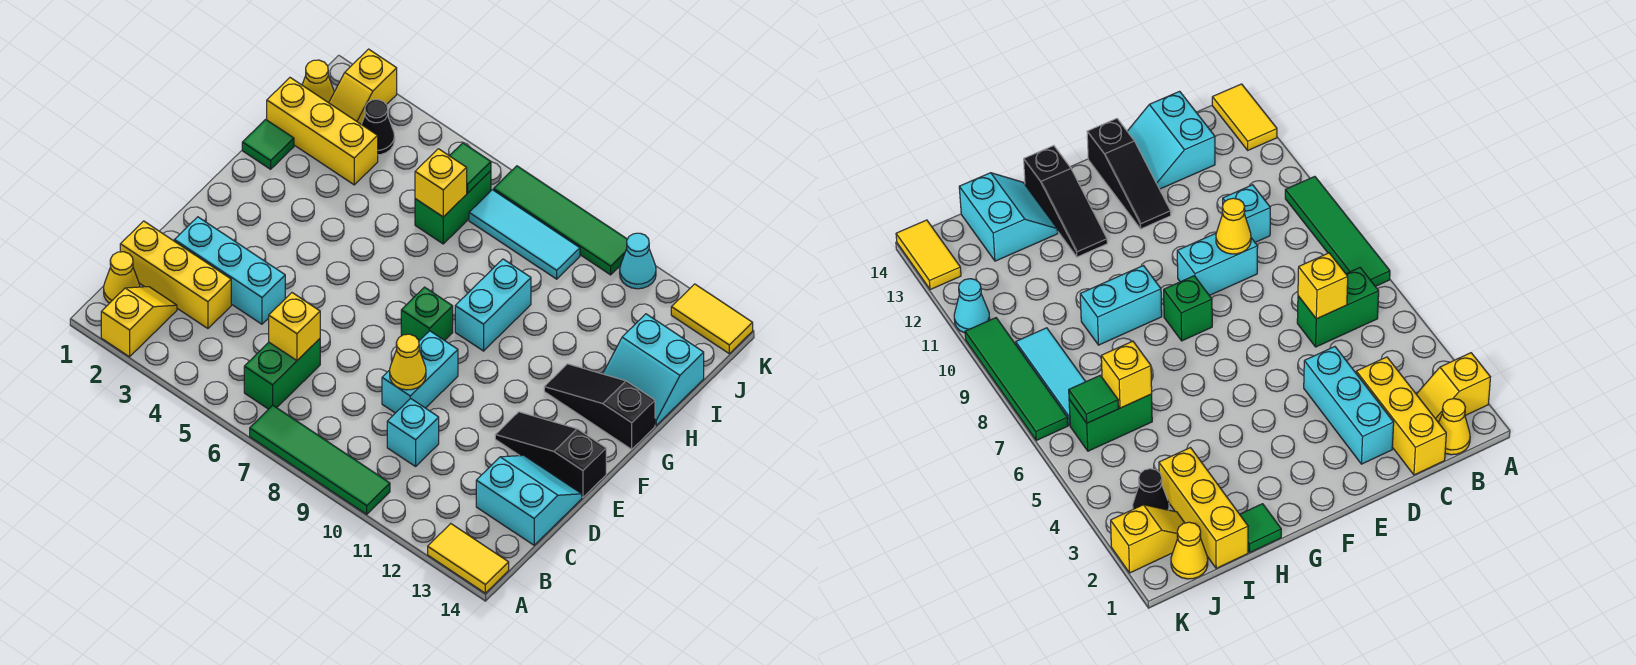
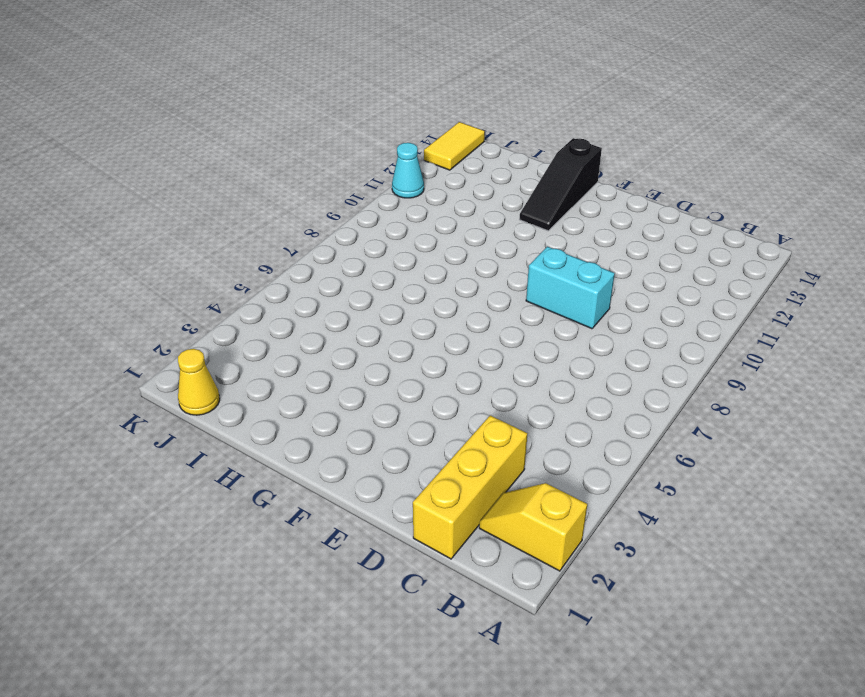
none -> green tile A7:A10 level 1
none -> yellow tile A13:A14 level 1
none -> yellow cone B1 level 1

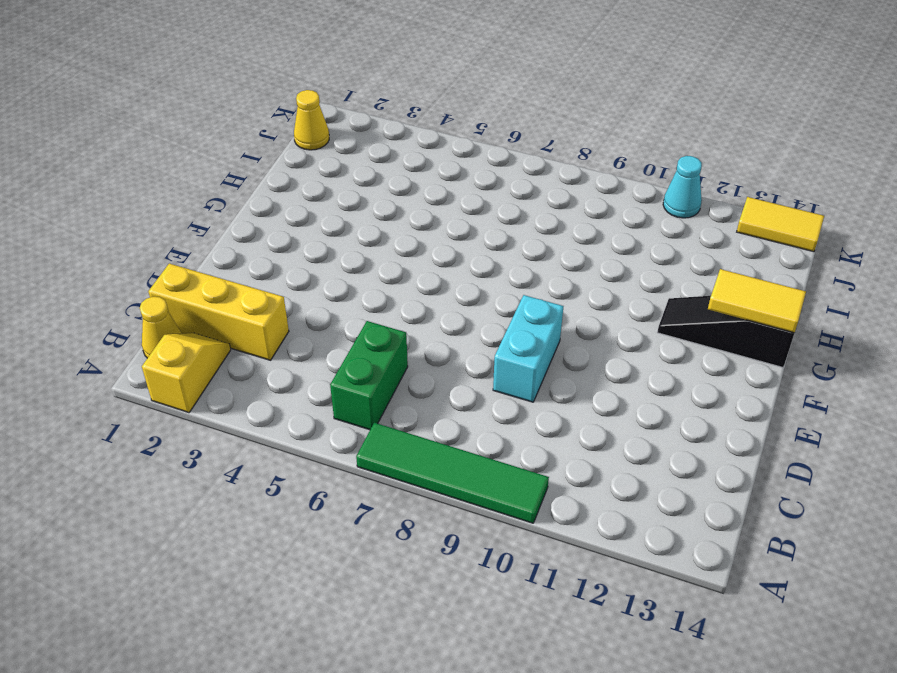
yellow tile G13:G14 level 2 -> yellow tile A13:A14 level 1
none -> cyan brick C10 level 1
none -> cyan slope C13:D14 level 1 top C
none -> cyan brick D2:D4 level 1

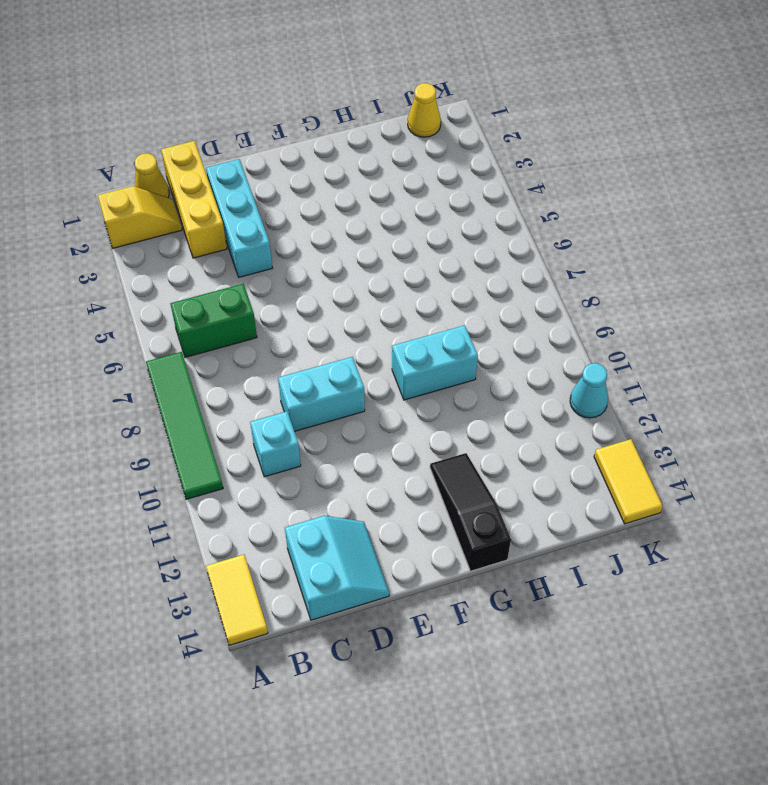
none -> black slope E12:E14 level 1 top 14
none -> green brick F8 level 1
none -> green tile H1 level 1

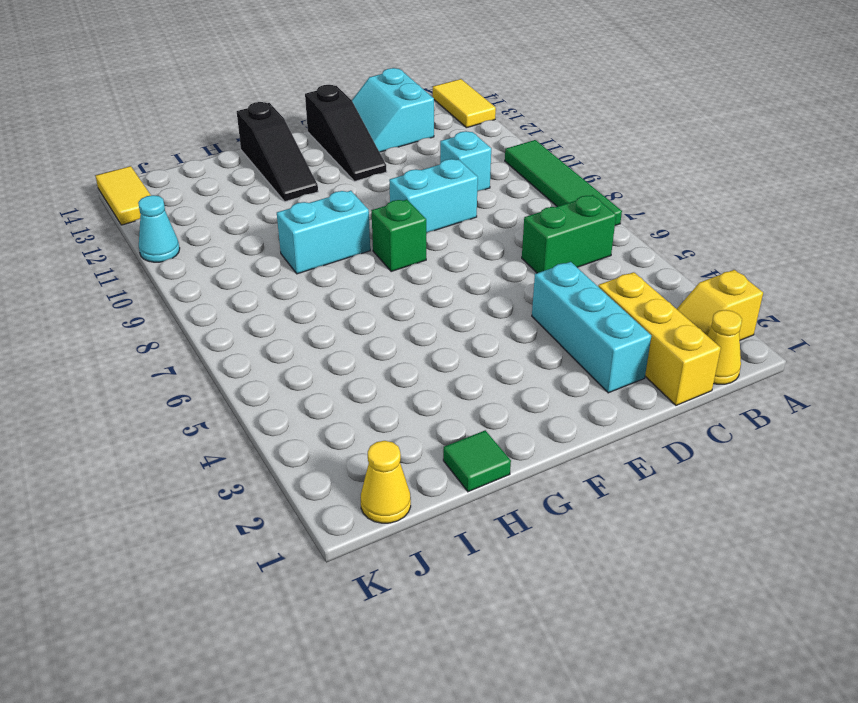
none -> cyan slope H13:I14 level 1 top I
none -> yellow brick I1:I3 level 1
none -> green brick I6:J6 level 1

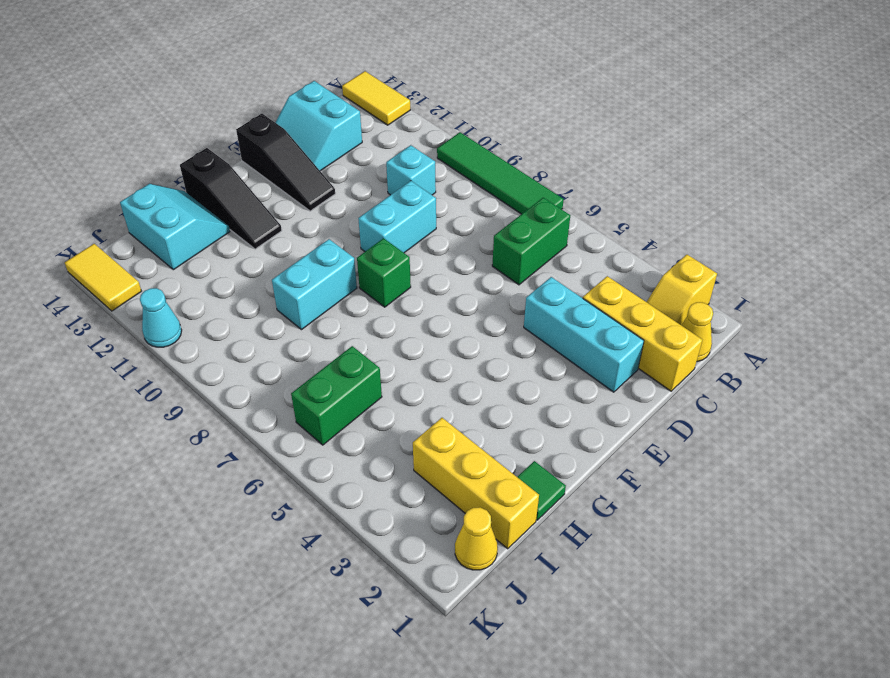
none -> yellow slope J2:K2 level 1 top K
none -> black cone J3 level 1
none -> cyan tile J7:J9 level 1

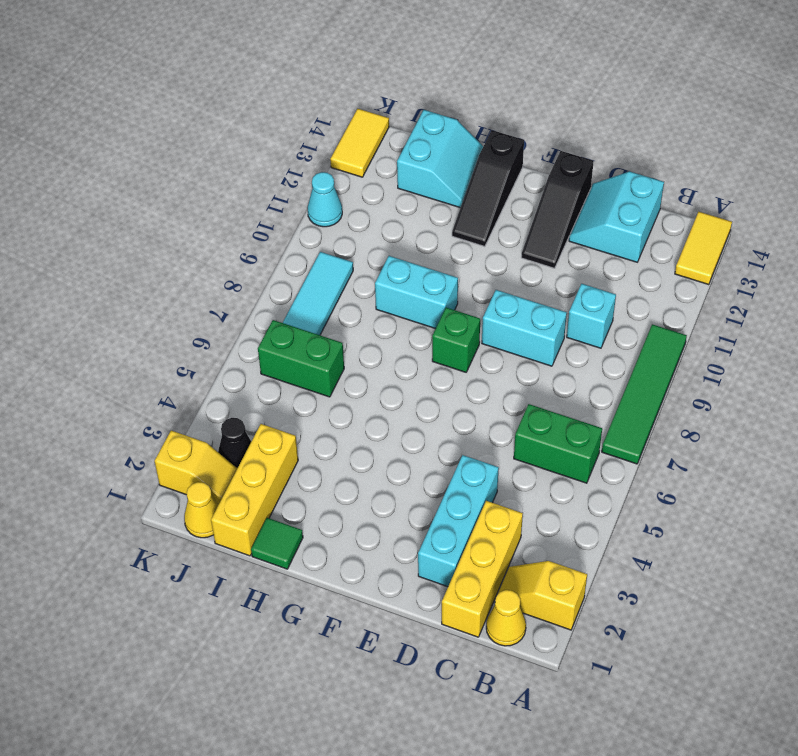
none -> green tile K7:K10 level 1
none -> yellow brick C6 level 2
none -> yellow cone D9 level 2

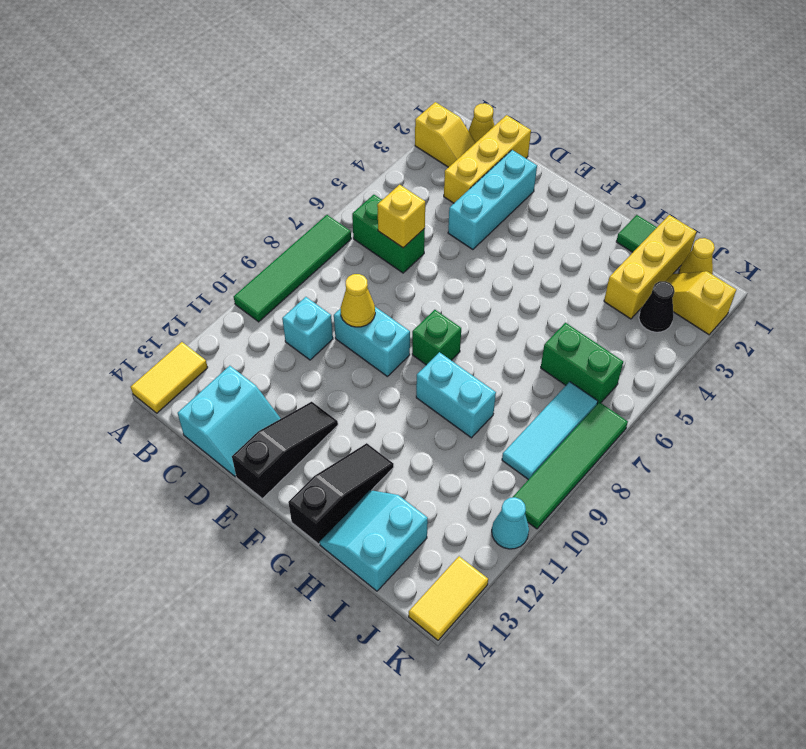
none -> yellow brick I6 level 2
none -> green tile J6 level 2

